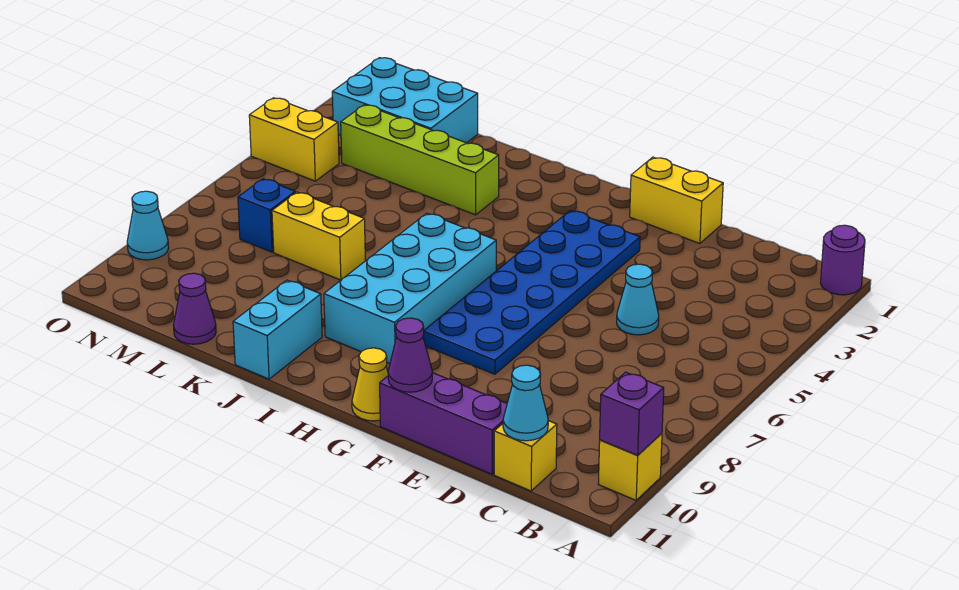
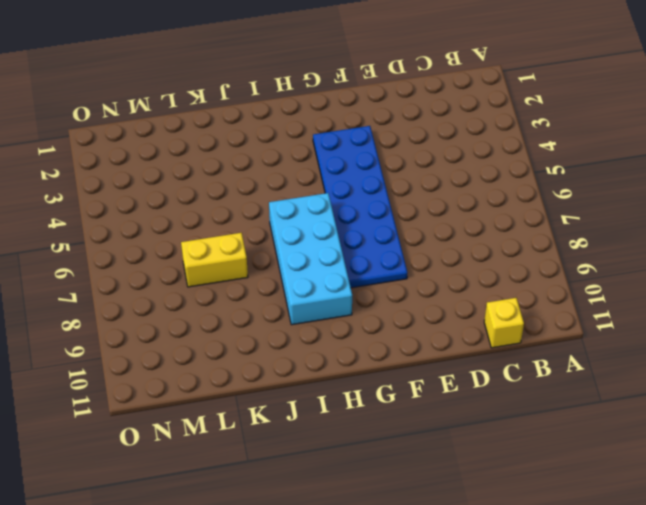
none -> purple round brick A1 level 1
none -> yellow brick A10 level 1
none -> cyan cone D5 level 1

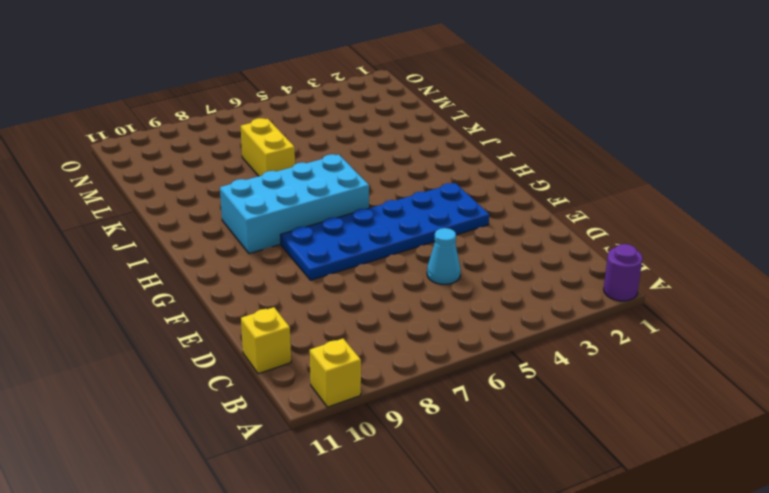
none -> purple brick D11:F11 level 1
none -> yellow brick E1:F1 level 1
none -> yellow cone G11 level 1

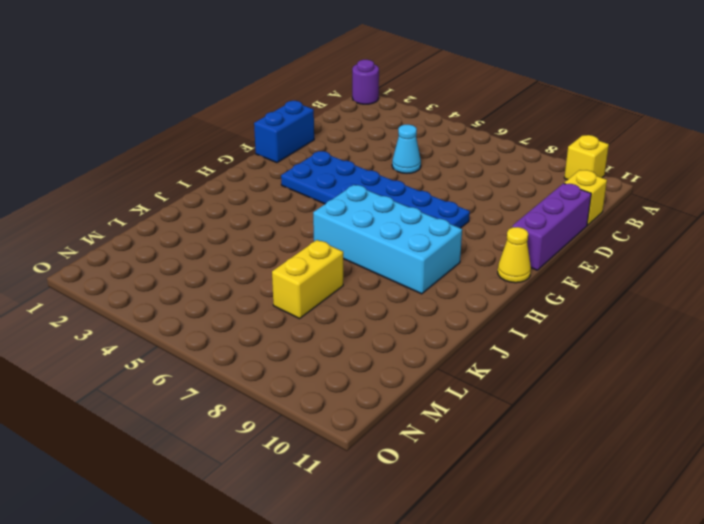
blue brick E1:F1 level 1 -> yellow brick E1:F1 level 1
none -> lime brick J3:M3 level 1
none -> cyan brick J10:J11 level 1
none -> cyan brick L1:N2 level 1

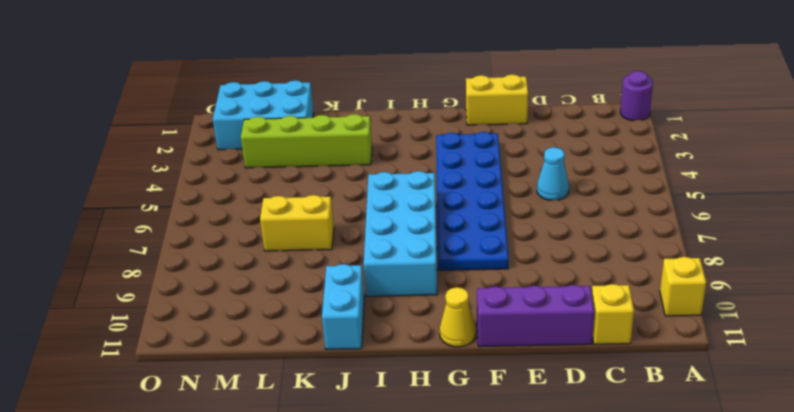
none -> purple cone L11 level 1
none -> blue brick M7 level 1
none -> yellow brick N4:O4 level 1

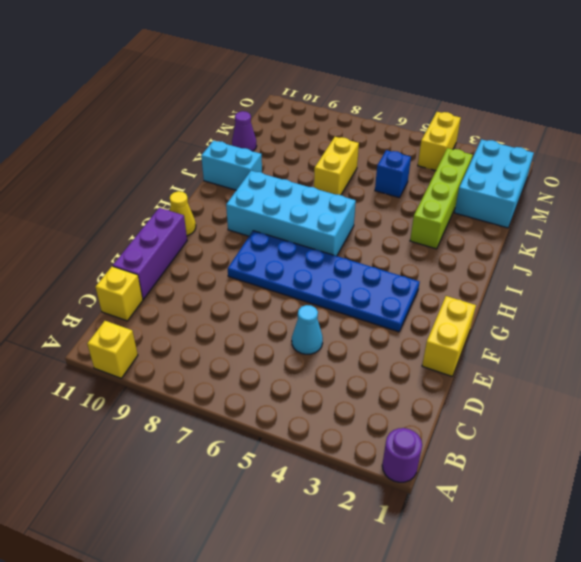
blue brick L5 level 1 -> blue brick M7 level 1
none -> cyan cone O9 level 1
none -> purple brick A10 level 2
none -> cyan cone C11 level 2

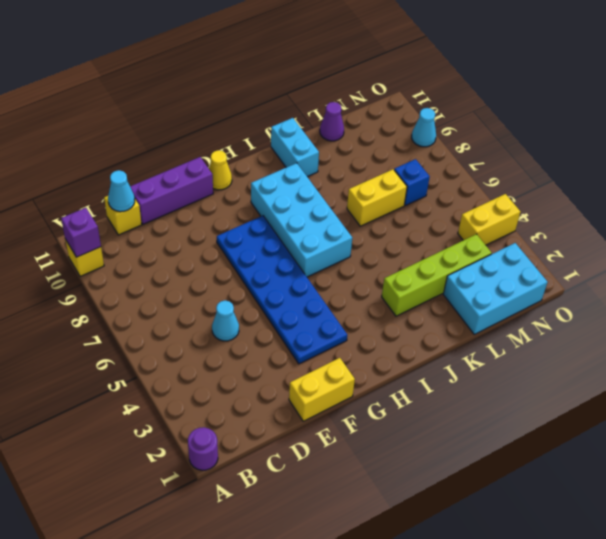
none -> purple cone F11 level 2

